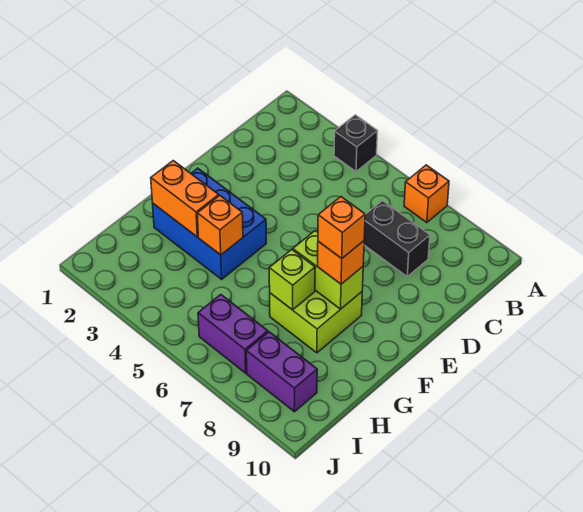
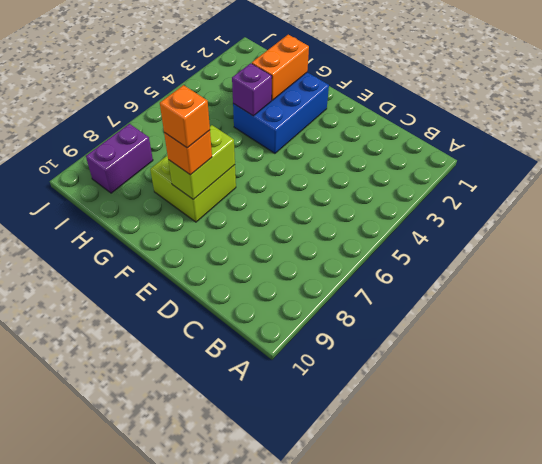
purple brick G4 level 2 -> orange brick G4 level 2
none -> black brick A4 level 1
none -> orange brick A7 level 1
none -> black brick C7:C8 level 1

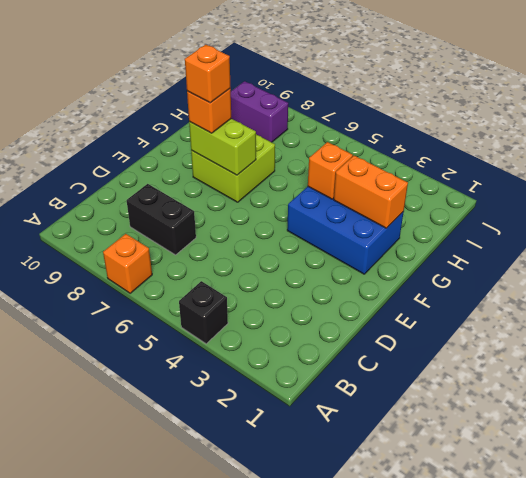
none -> purple brick I6:I7 level 1
none -> lime brick G7 level 2

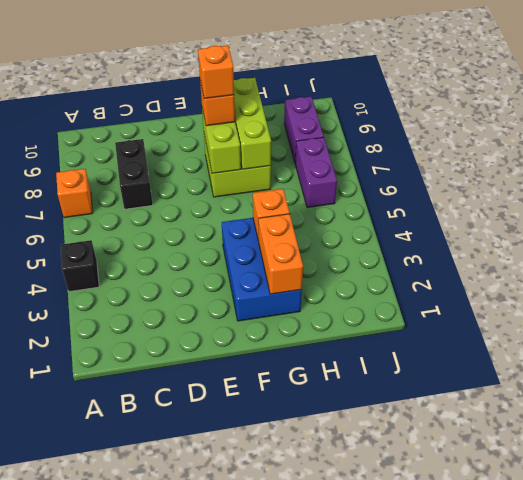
lime brick G7:G9 level 2 -> lime brick G7 level 2

